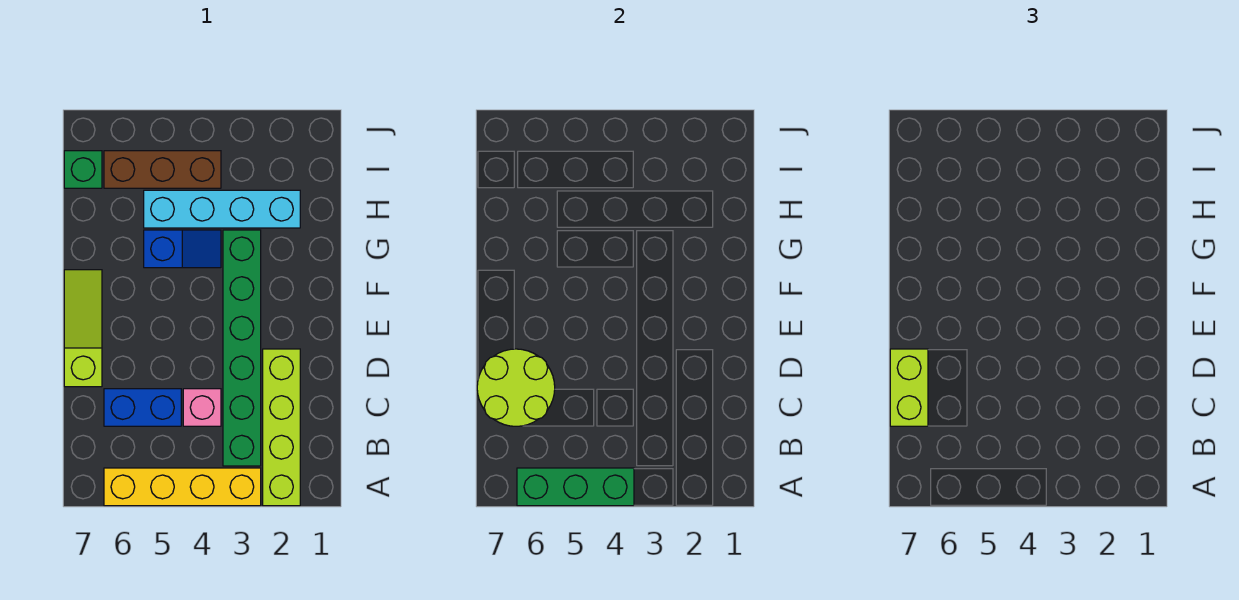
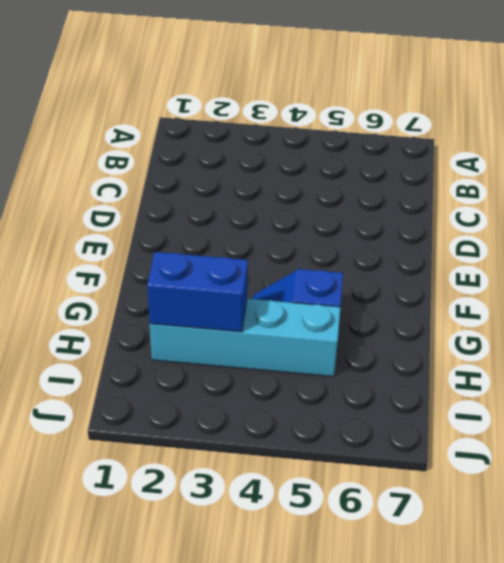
blue brick H2:H3 level 2 -> blue brick C5:C6 level 1
none -> lime brick A2:D2 level 1
none -> yellow brick A3:A6 level 1
none -> green brick B3:G3 level 1

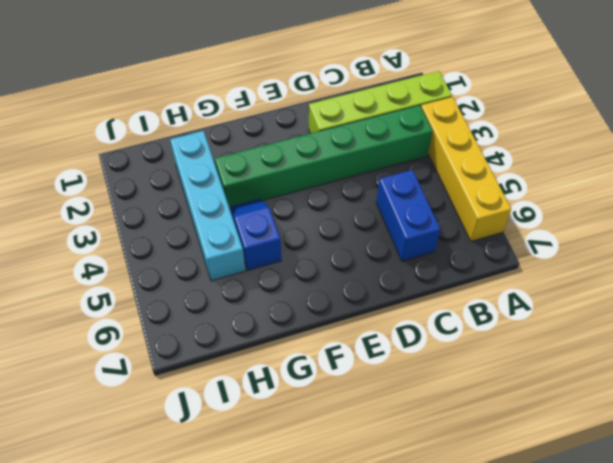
none -> pink brick C4 level 1
none -> lime slope D7:F7 level 1 top D
none -> brown brick I4:I6 level 1

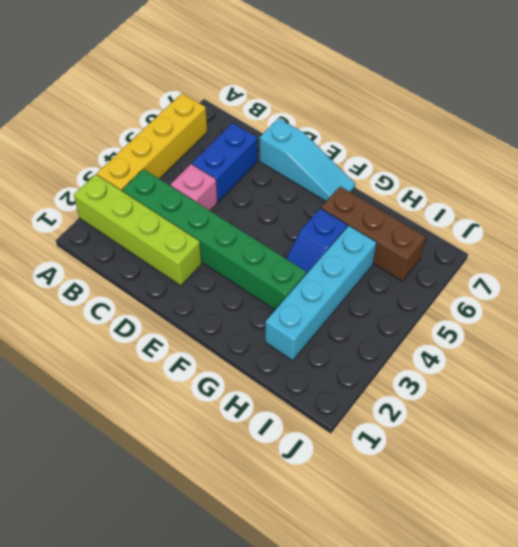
cyan slope D7:F7 level 1 top D -> lime slope D7:F7 level 1 top D
brown brick G6:I6 level 1 -> brown brick I4:I6 level 1
none -> green brick I7 level 1
none -> green brick A4:A6 level 2
none -> lime round brick C6:D7 level 2

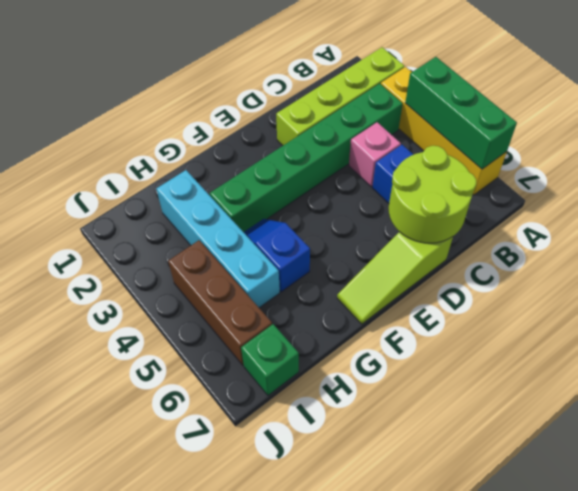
none -> lime brick C7:D7 level 3

